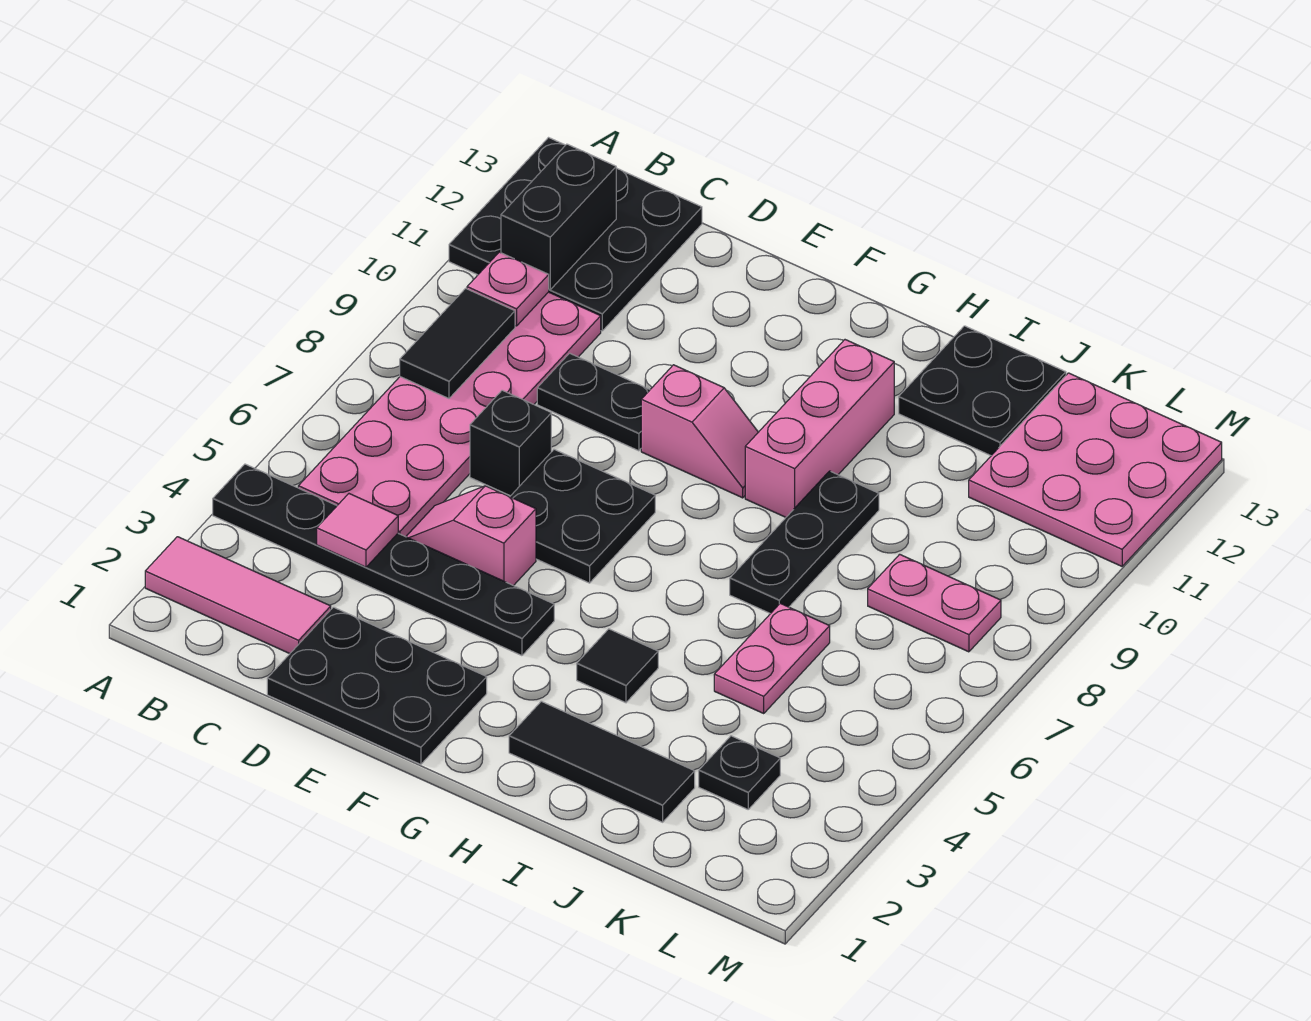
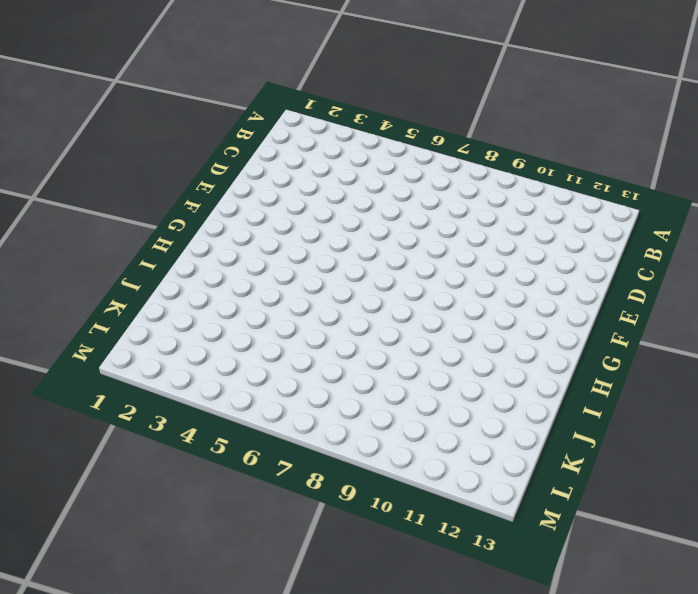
none -> pink tile A2:C2 level 1
none -> black plate A4:F4 level 1
none -> black plate A11:C13 level 1

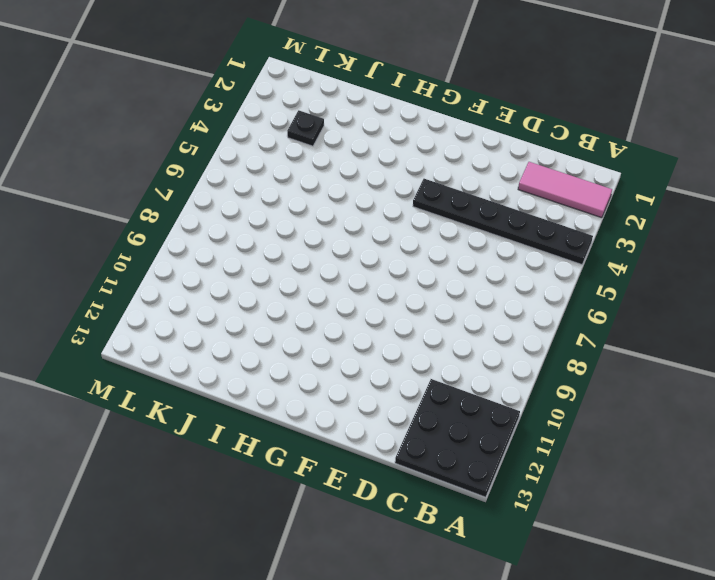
none -> pink plate B5:C10 level 1
none -> black plate D1:F2 level 1
none -> pink slope D5:E5 level 1 top E

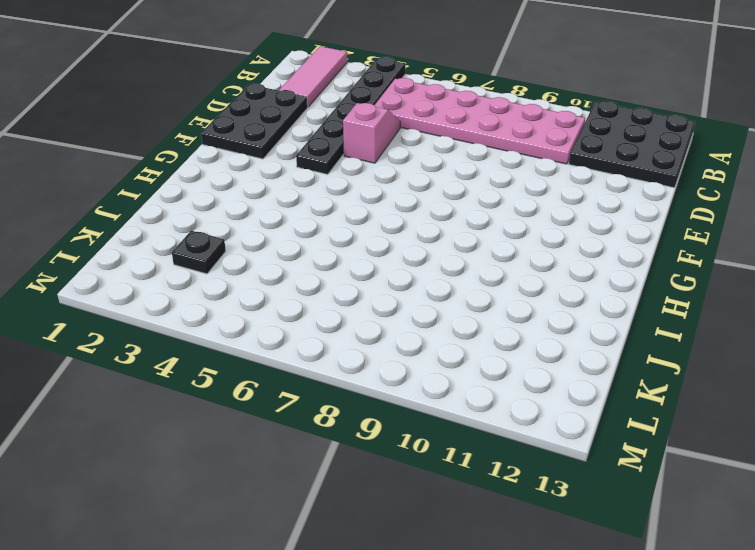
none -> black brick D7 level 1
none -> black plate D9:E9 level 1
none -> black plate E6:F7 level 1

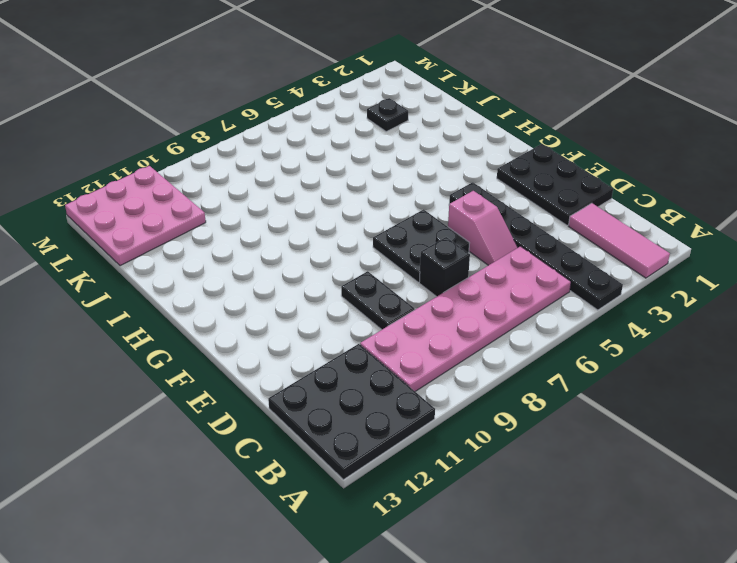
none -> pink slope F9:G9 level 1 top F
none -> black tile H2:J2 level 1
none -> black tile H4 level 1

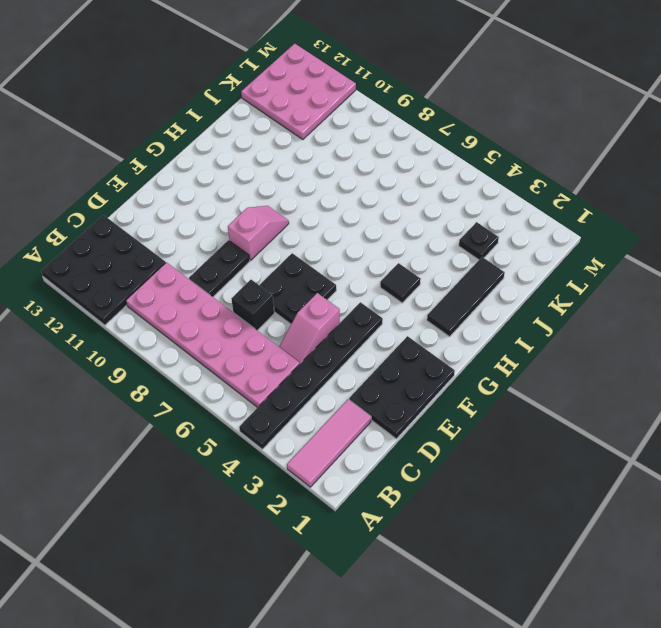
none -> pink brick H9:H11 level 1
none -> black plate I7:I9 level 1
none -> black plate I12:J13 level 1

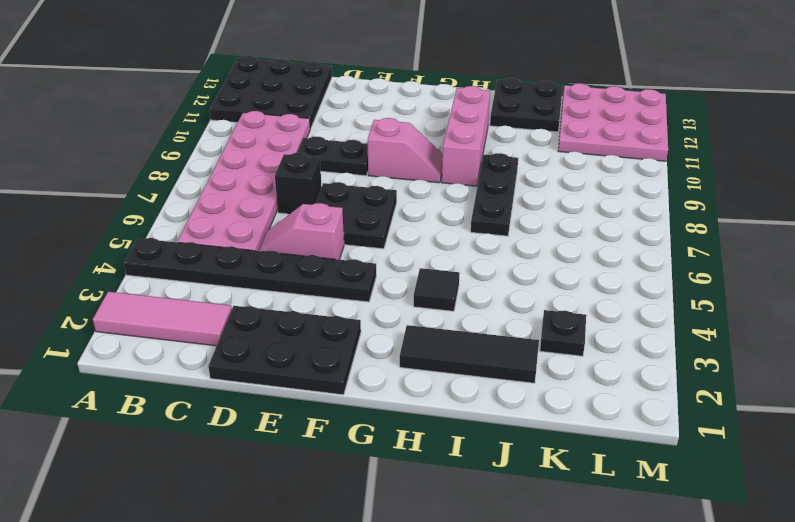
none -> pink plate J5:J6 level 1
none -> pink plate K8:L8 level 1
none -> black tile B8:B9 level 2

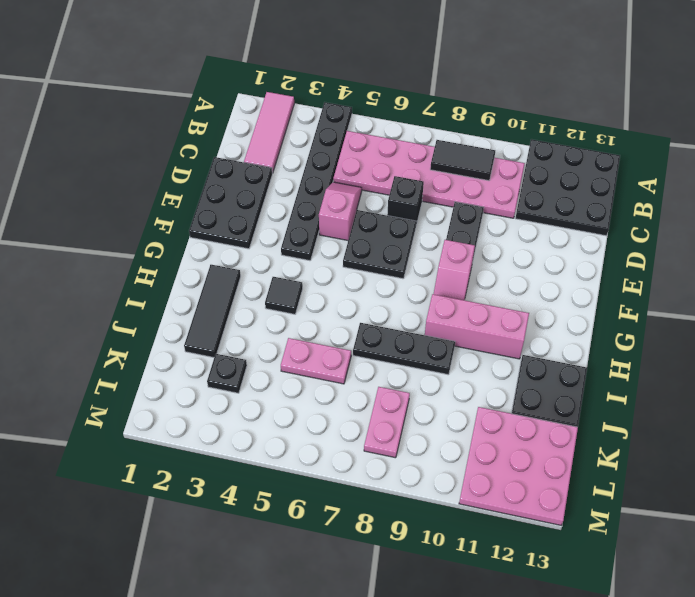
none -> pink plate B10 level 2
none -> black brick B11:B12 level 2
none -> pink tile C4 level 2

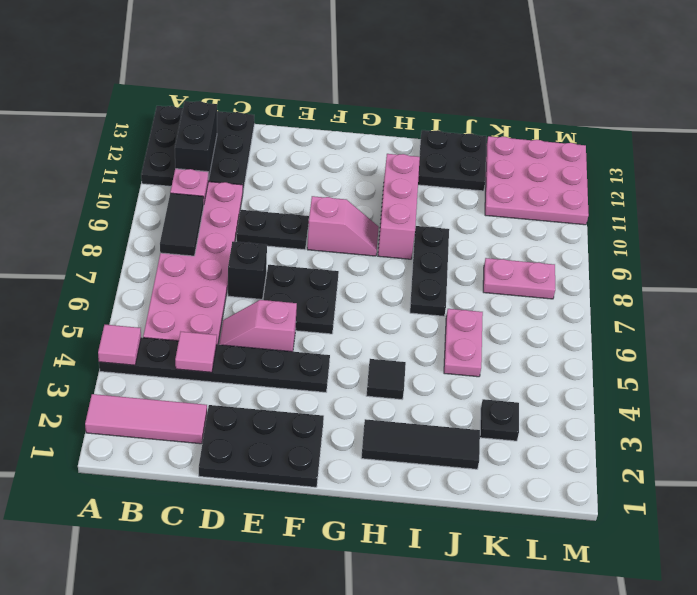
pink tile A4 level 2 -> none

